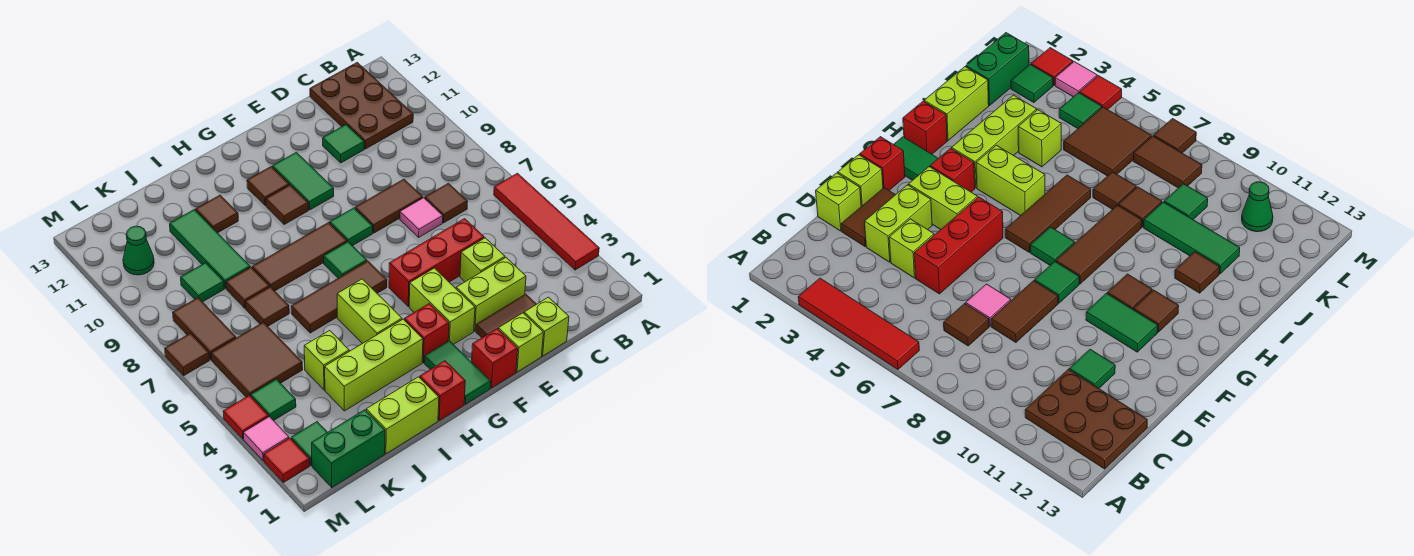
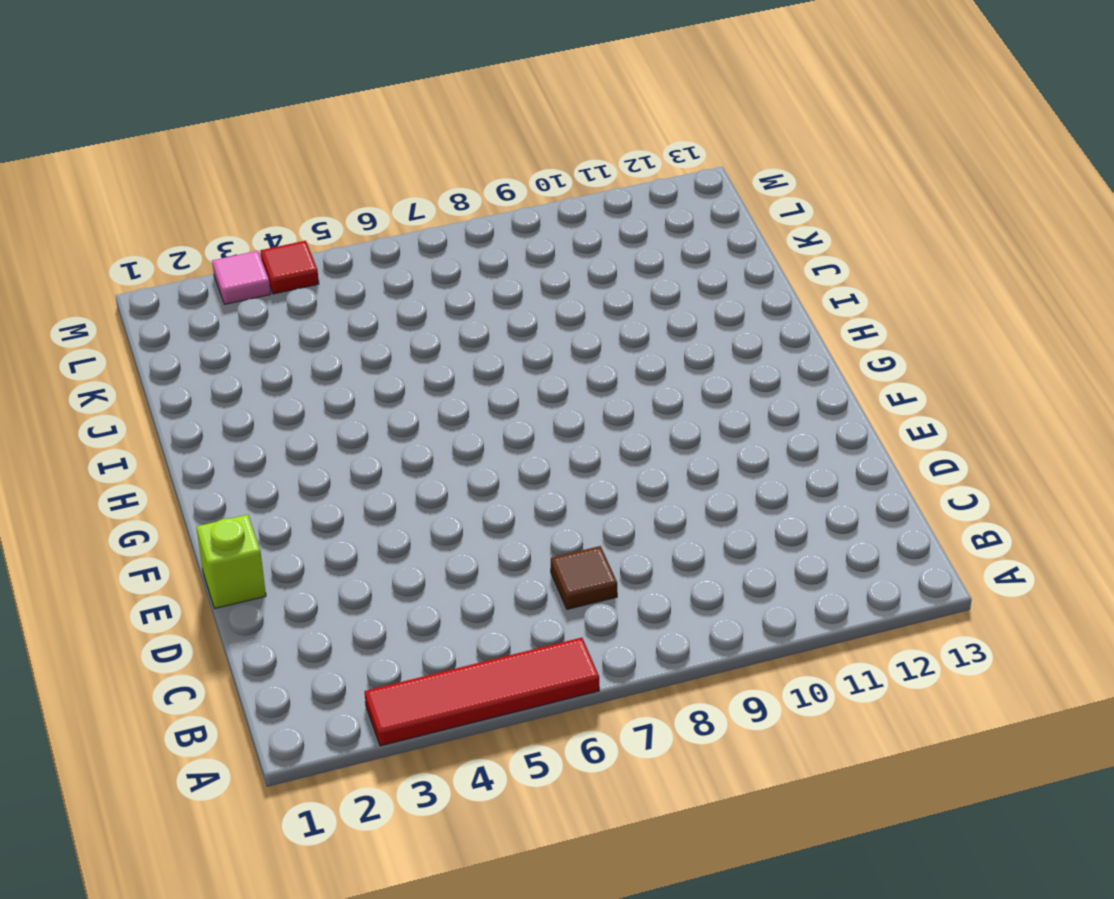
none -> brown plate B11:C13 level 1
none -> lime brick D1 level 1
none -> brown tile D2:E2 level 1
none -> lime brick D3:E3 level 1

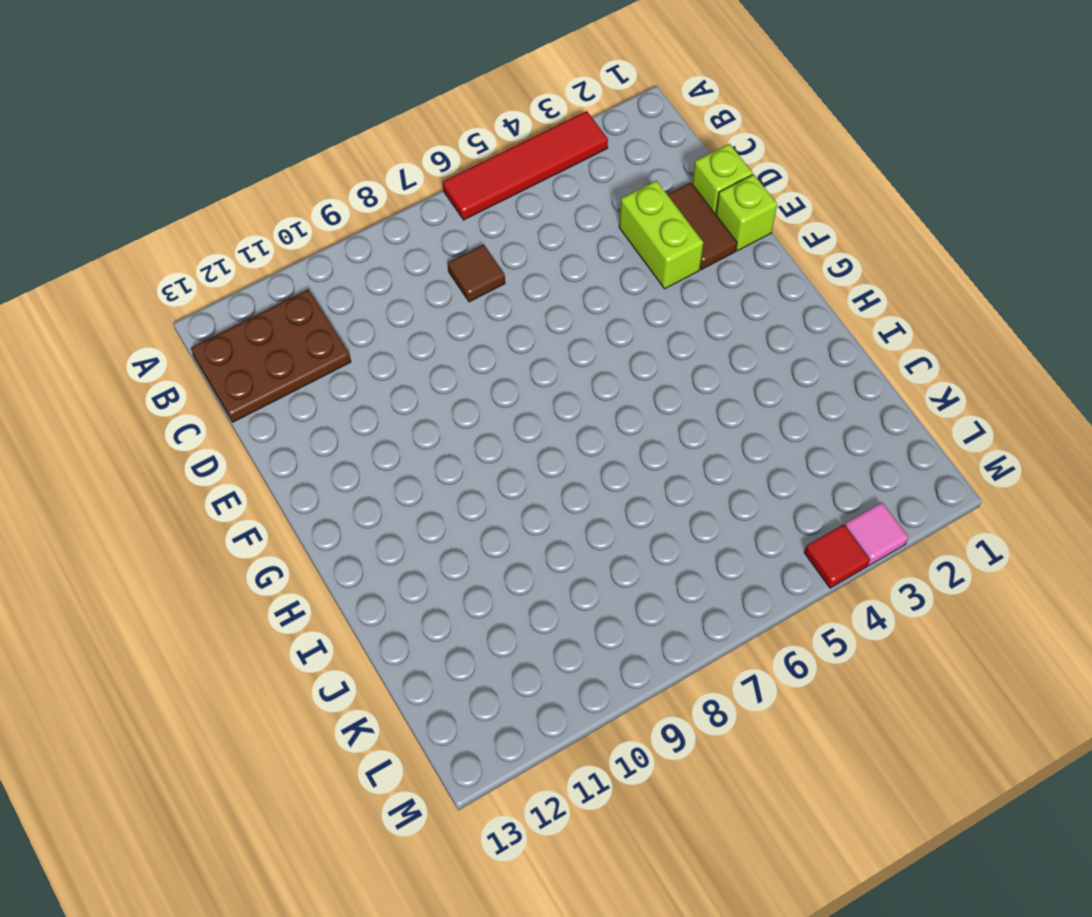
none -> lime brick D4 level 1
none -> red brick D5:F5 level 1
none -> pink tile D7 level 1
none -> brown tile D8:E8 level 1

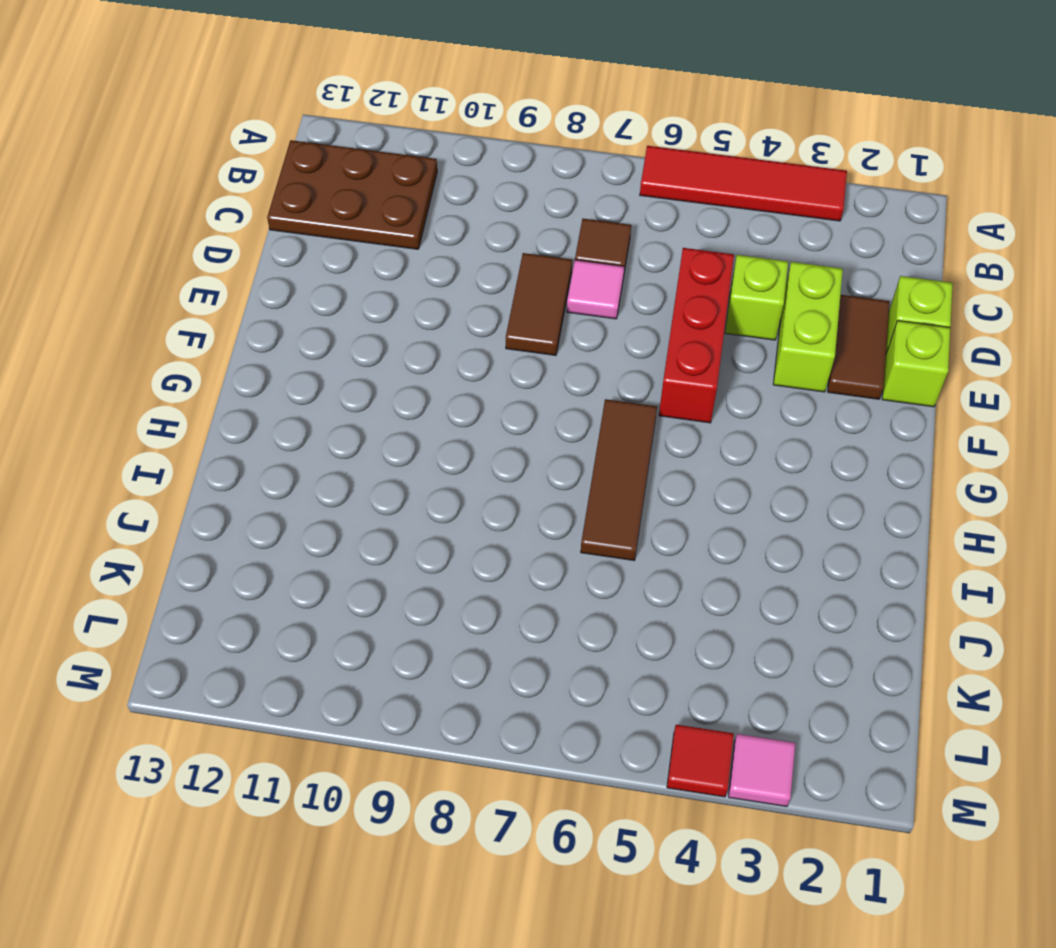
none -> green tile D11 level 1
none -> red brick F1 level 1
none -> lime brick F3:F4 level 1
none -> green tile F8 level 1

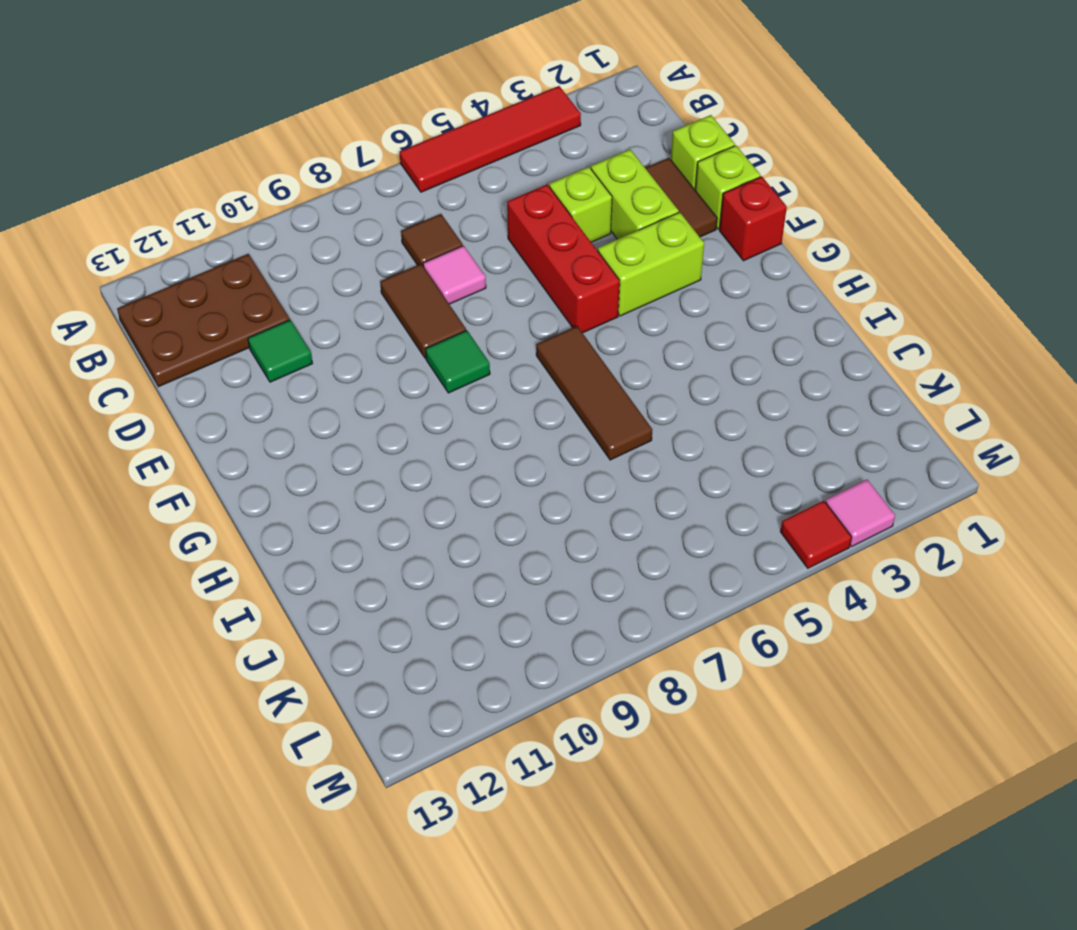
none -> green tile F10:F11 level 1
none -> green tile G1:G2 level 1
none -> red brick G3 level 1
none -> green tile G7 level 1

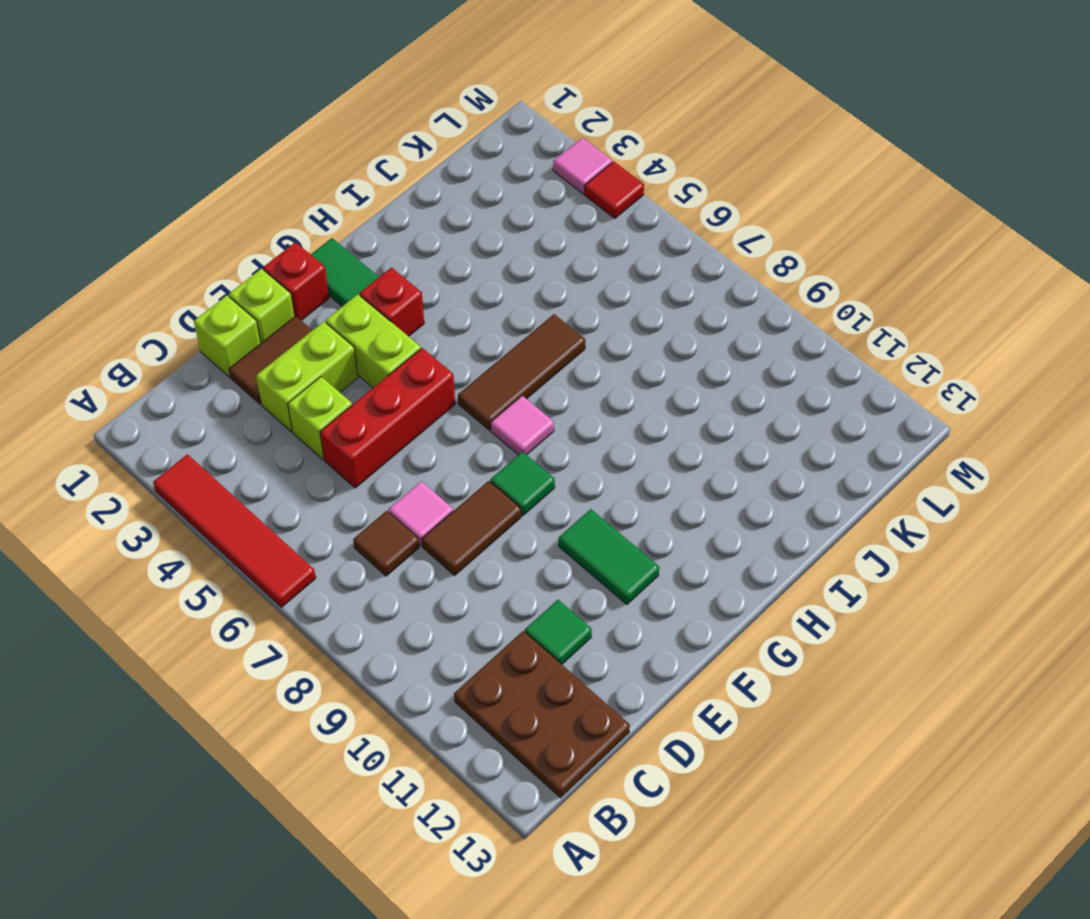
pink tile G7 level 1 -> green tile G7 level 1
none -> brown tile G8:I8 level 1
none -> brown tile G10 level 1
none -> brown tile G11 level 1
none -> red brick H1 level 1

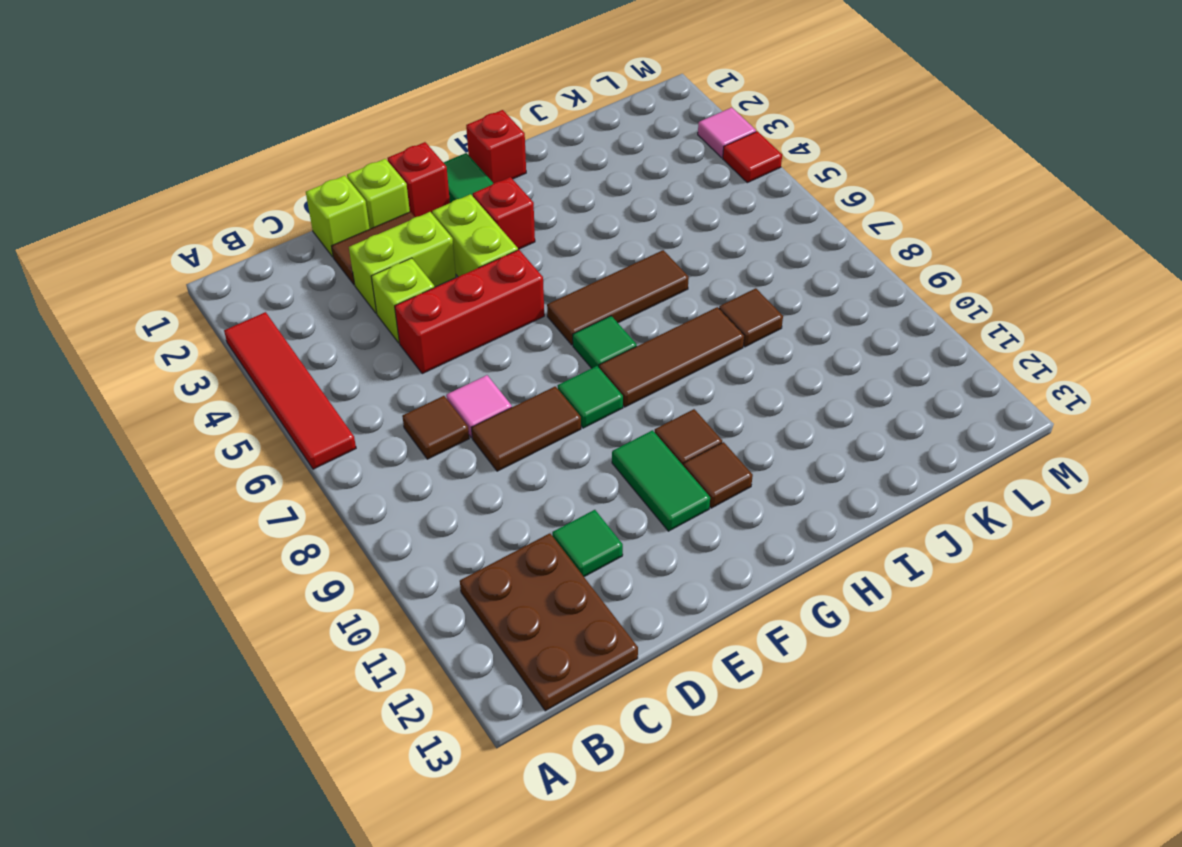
none -> lime brick H3:J3 level 1
none -> lime brick H4:H5 level 1
none -> lime brick I1:J1 level 1
none -> brown tile I11 level 1

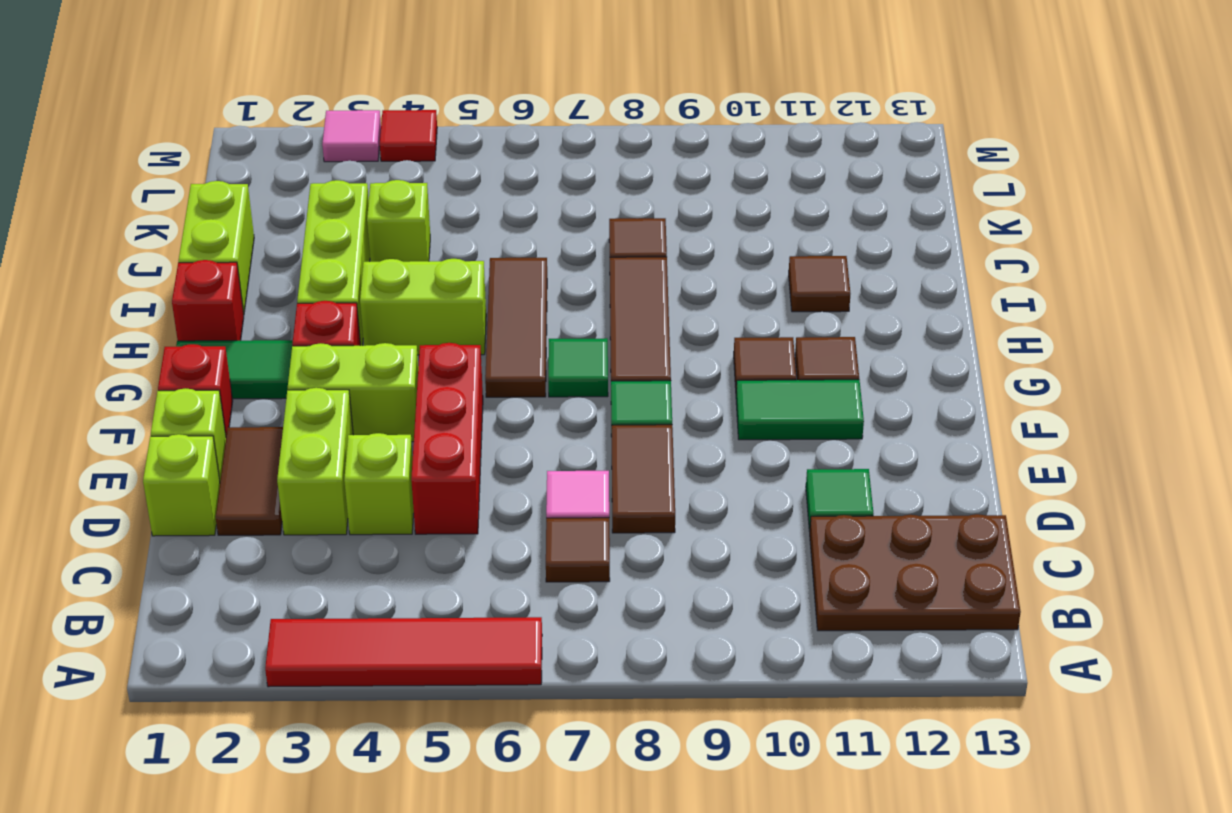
none -> brown tile J7 level 1
none -> green tile J9:J11 level 1
none -> green brick K1:L1 level 1
none -> brown tile K5:L6 level 1

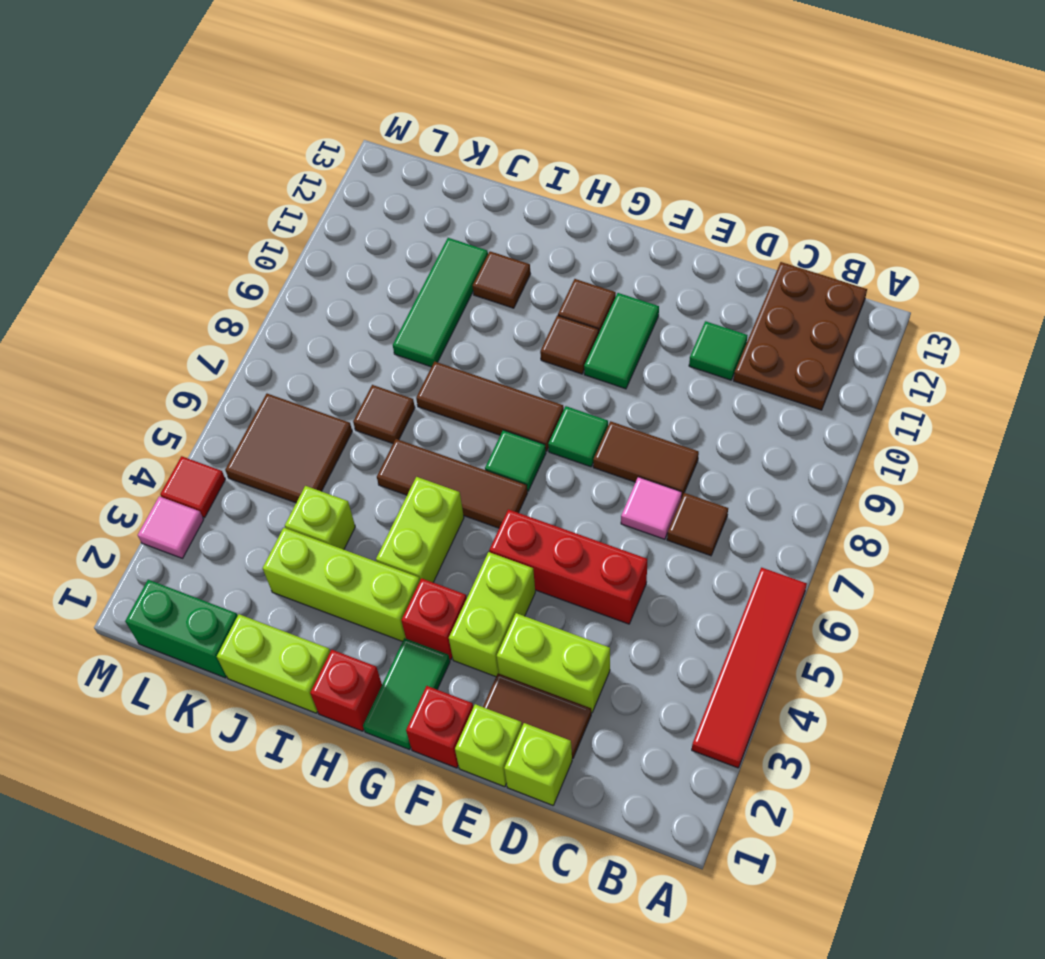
none -> lime brick D4 level 1
none -> brown tile J8 level 1
none -> green tile K9 level 1
none -> green tile L2 level 1

